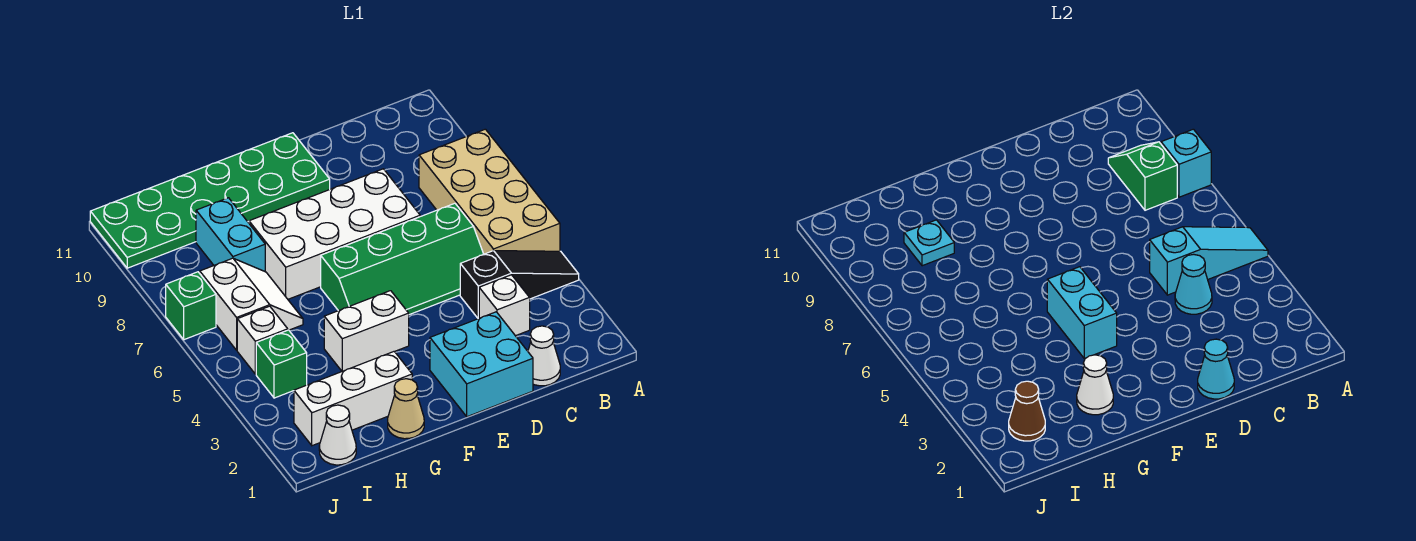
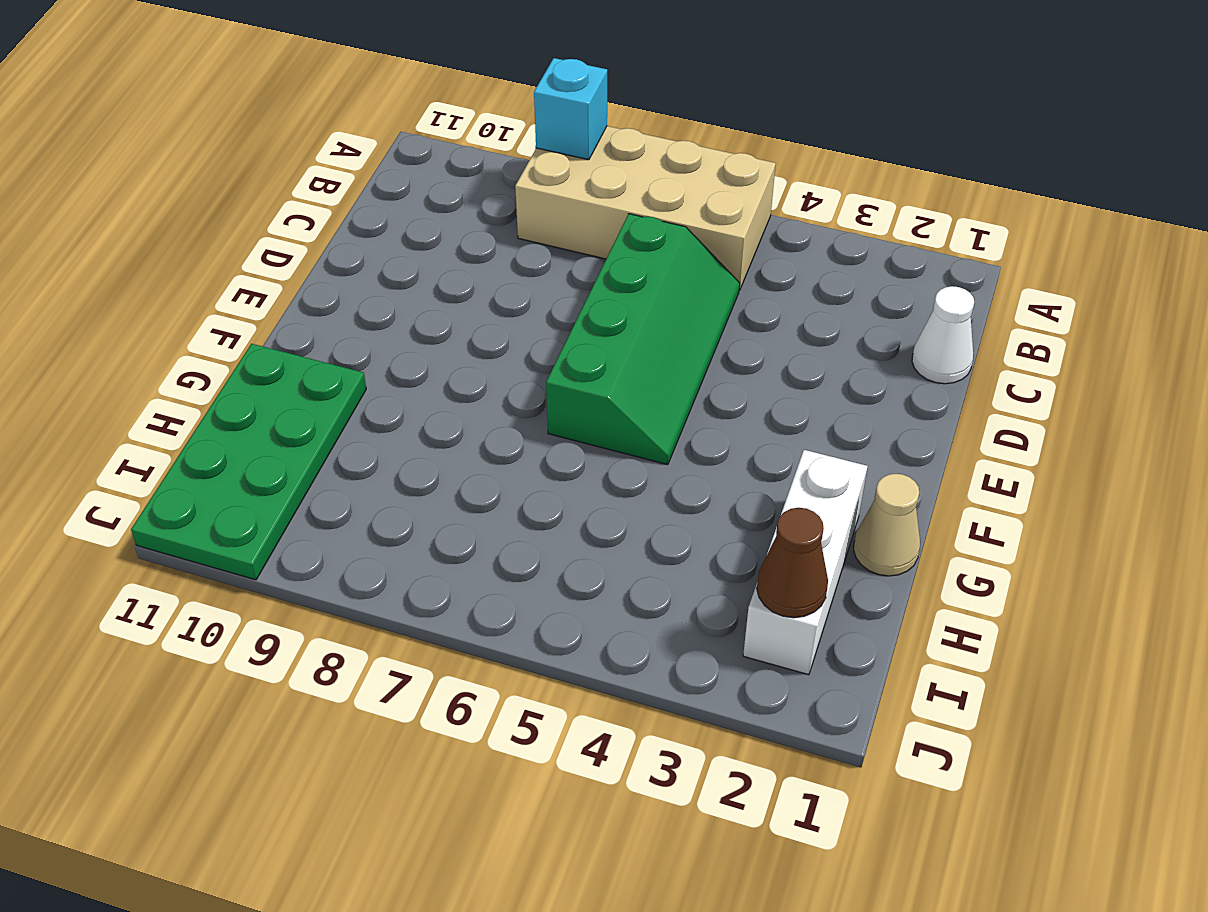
green plate G10:J11 level 1 -> green plate E10:J11 level 1
none -> black slope A4:C4 level 1 top C
none -> white brick C3 level 1
none -> cyan brick D1:E2 level 1

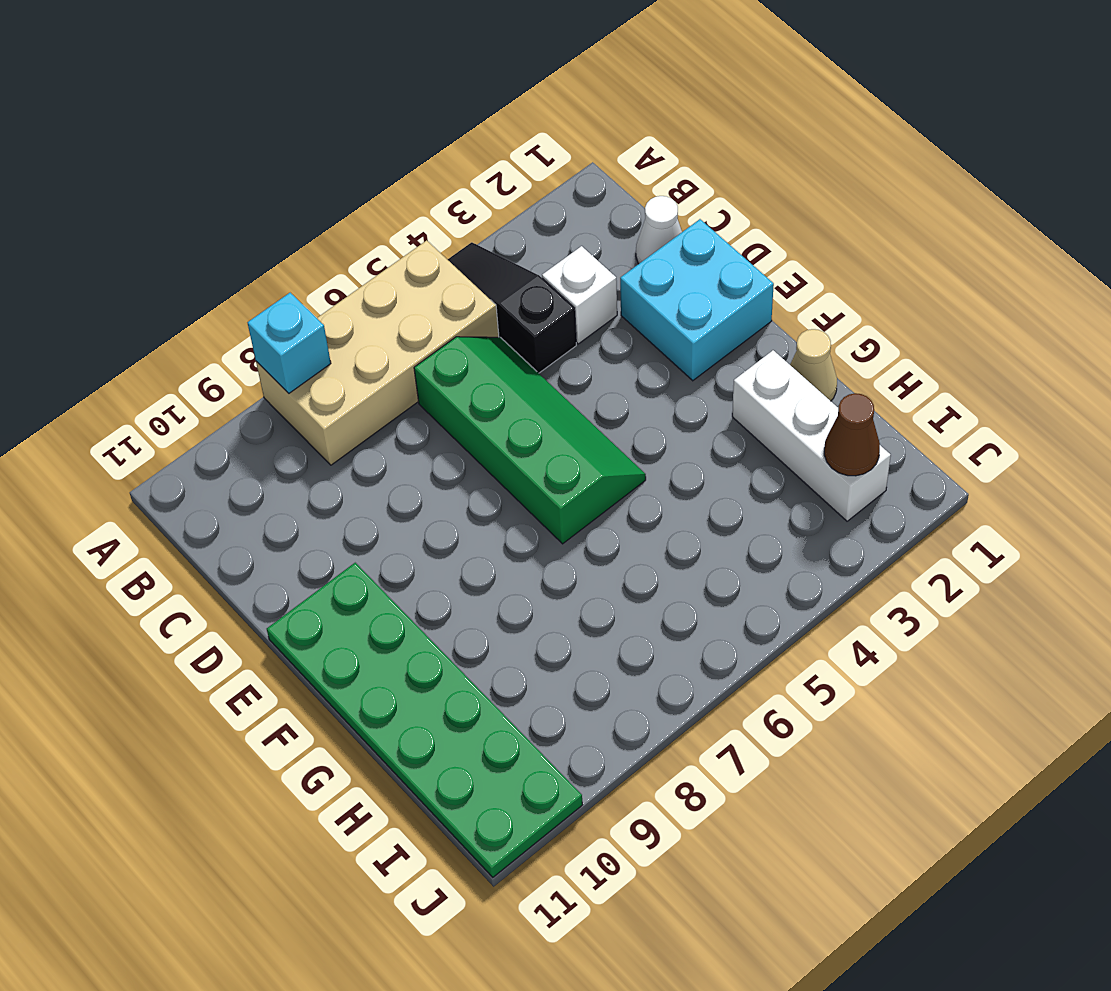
none -> white brick D7:G8 level 1
none -> white brick F4:G4 level 1
none -> white slope H6:I7 level 1 top I

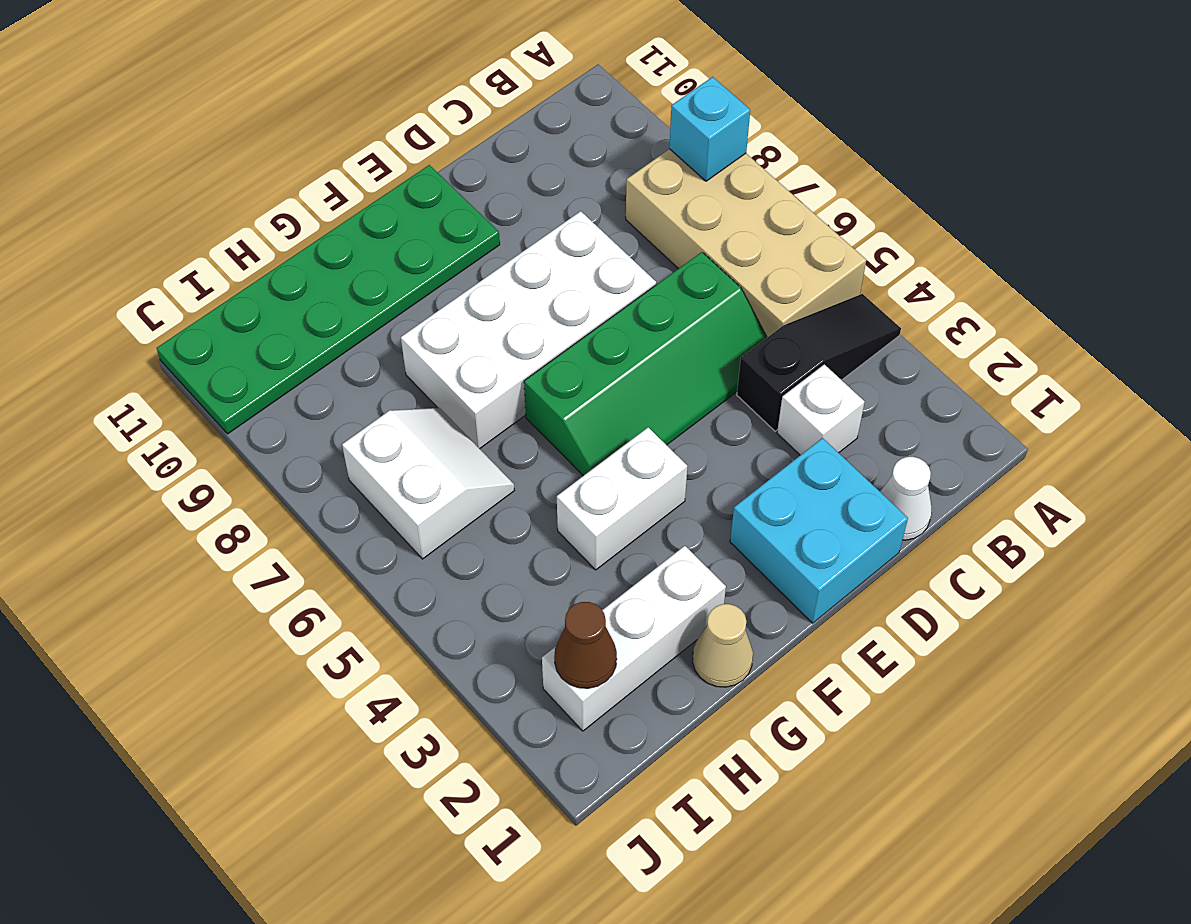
none -> cyan brick H8:H9 level 1
none -> white cone I1 level 1
none -> green brick I4 level 1

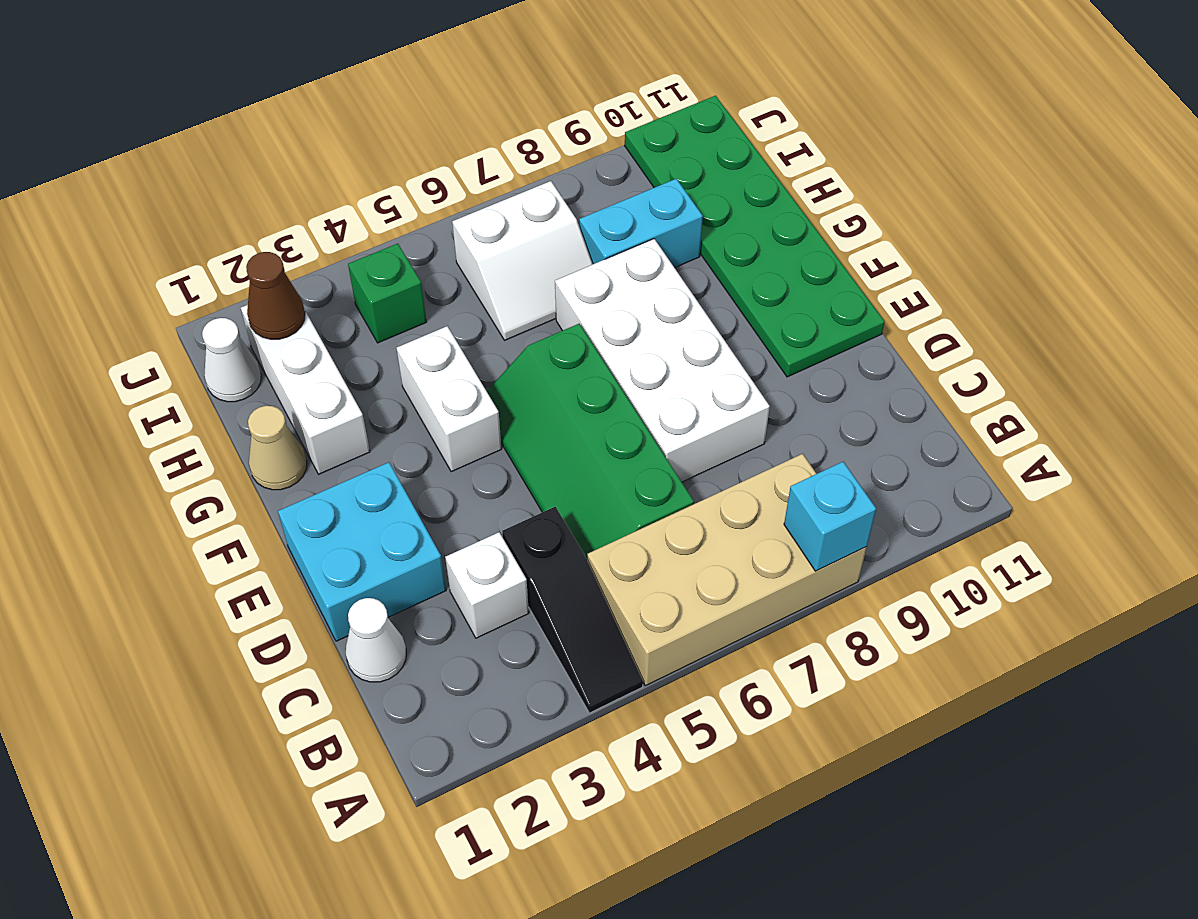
none -> white brick I5 level 1
none -> green brick J7 level 1
none -> cyan slope A5:C5 level 2 top C

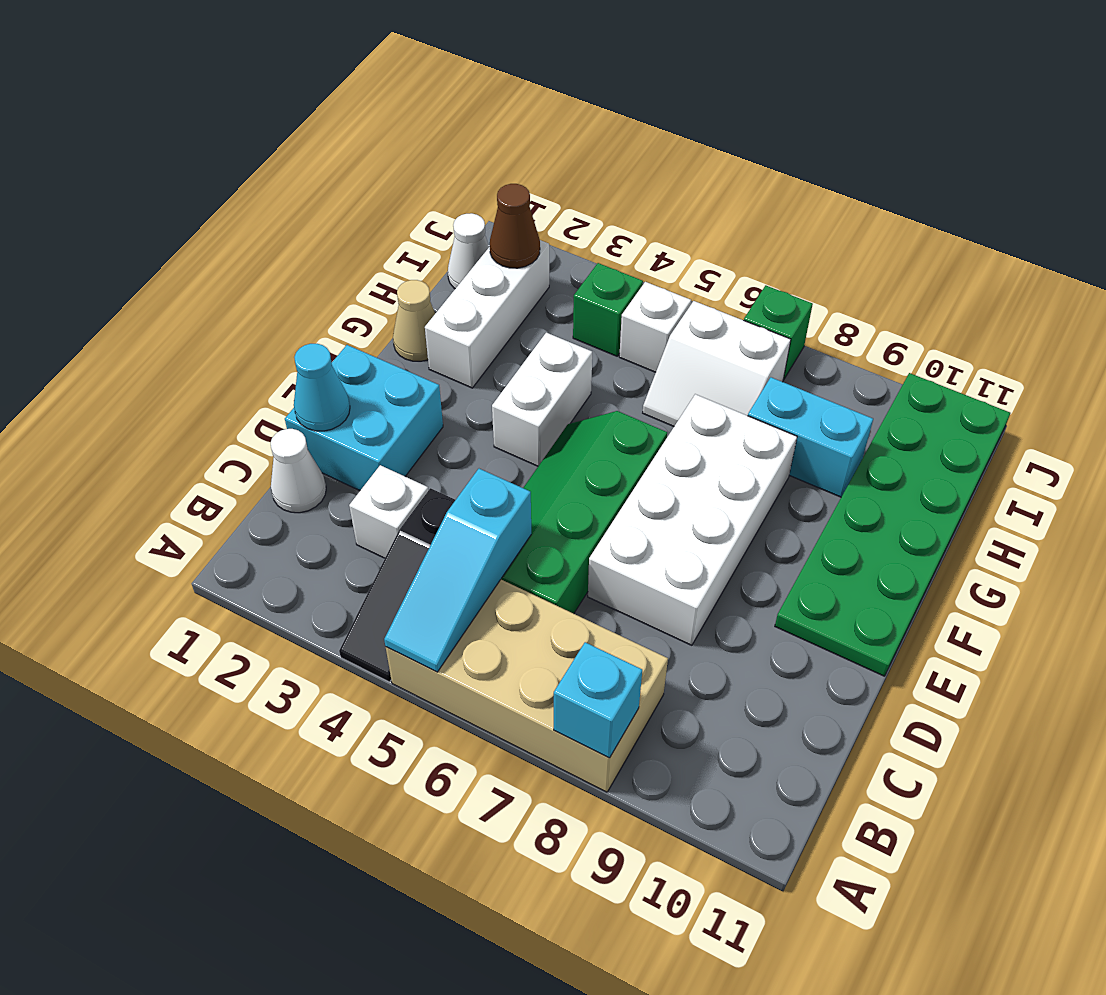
none -> green slope B8:B9 level 2 top 8
none -> cyan cone C4 level 2
none -> cyan brick F4:F5 level 2

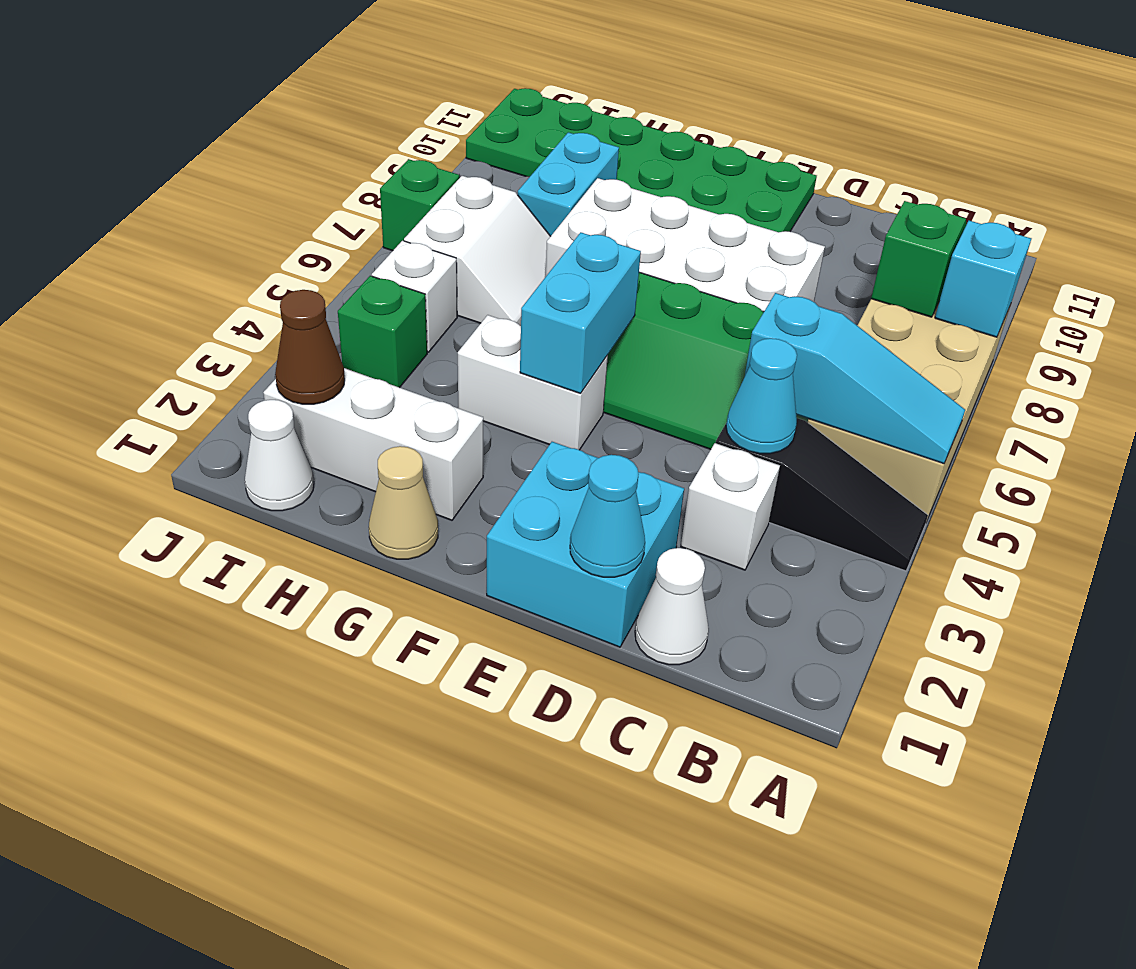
none -> white cone G2 level 2
none -> cyan plate H9 level 2

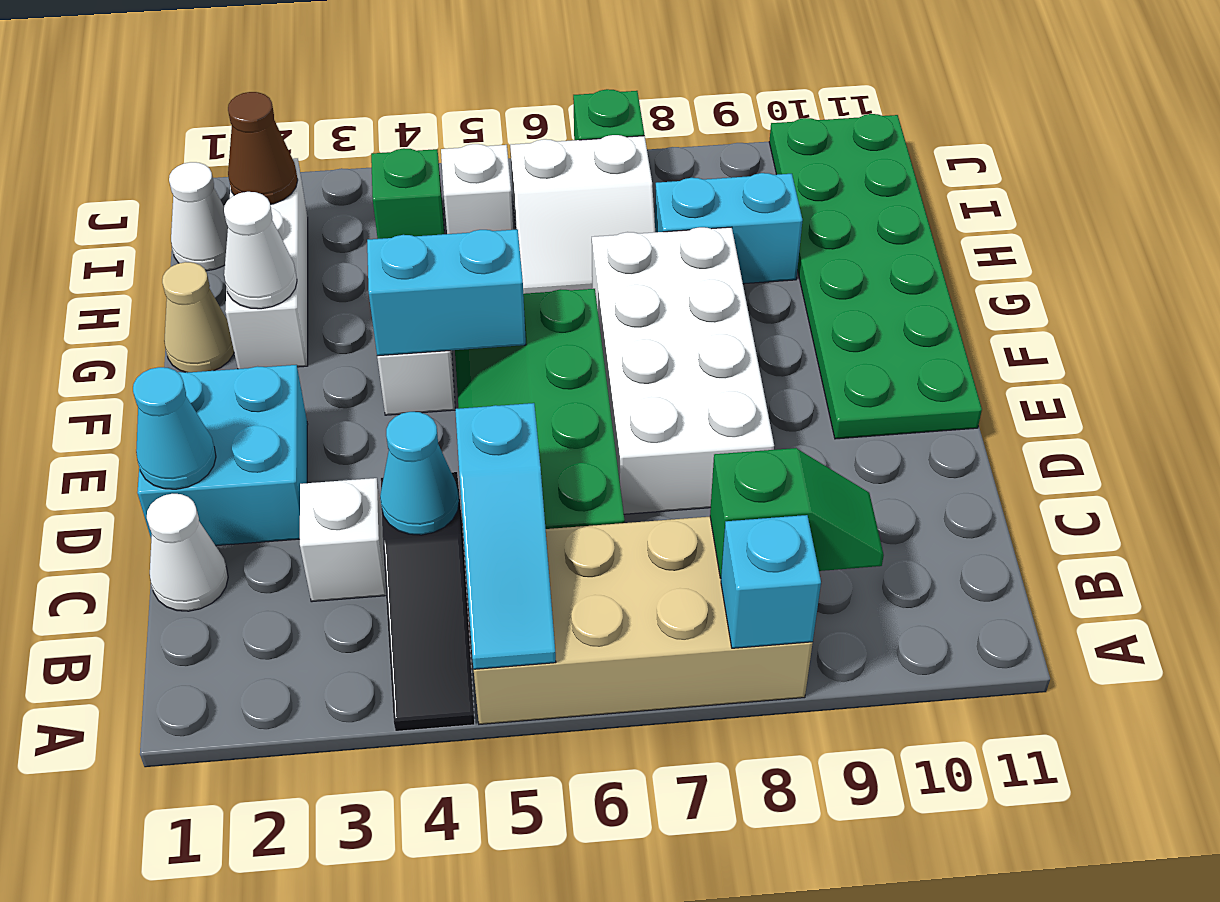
none -> cyan plate H9 level 2

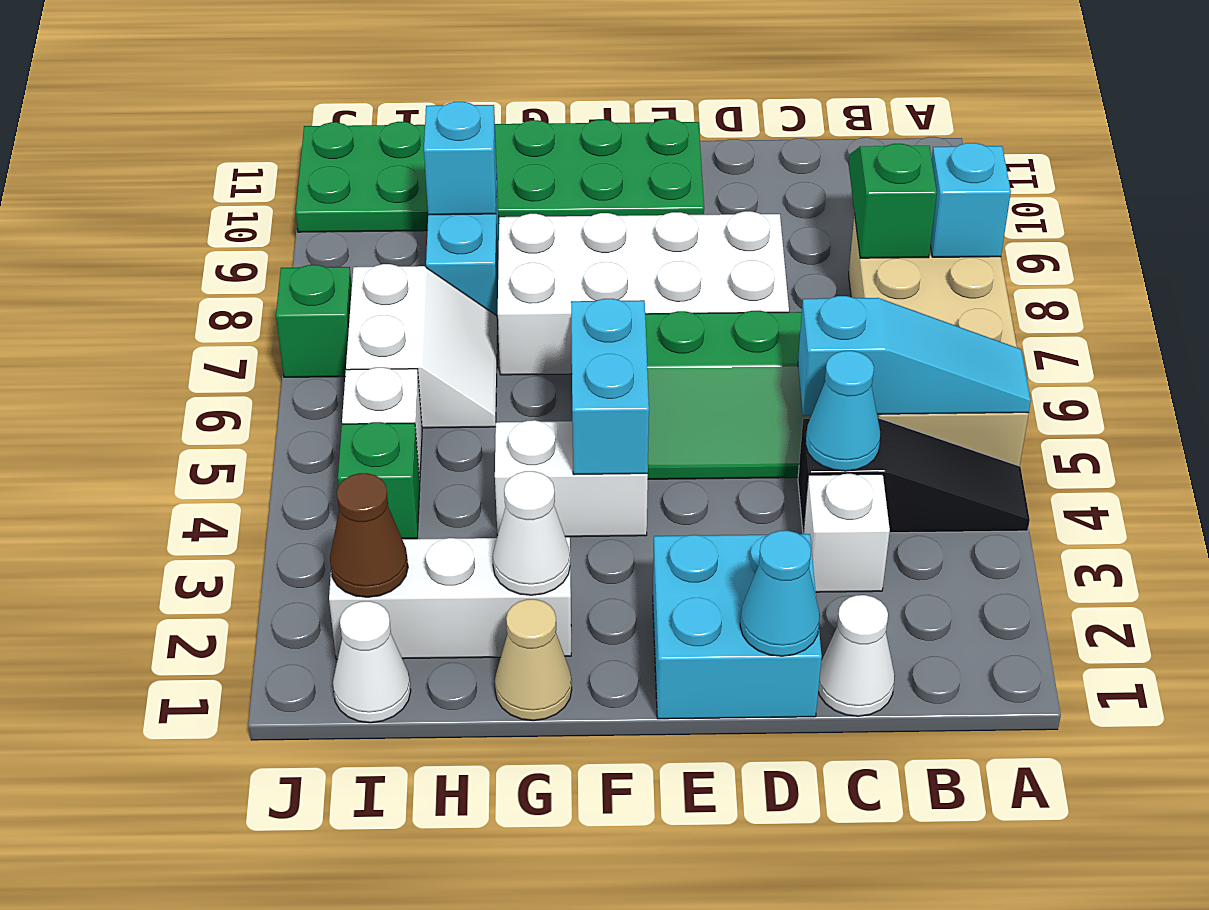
cyan brick H9 level 2 -> cyan plate H9 level 2

